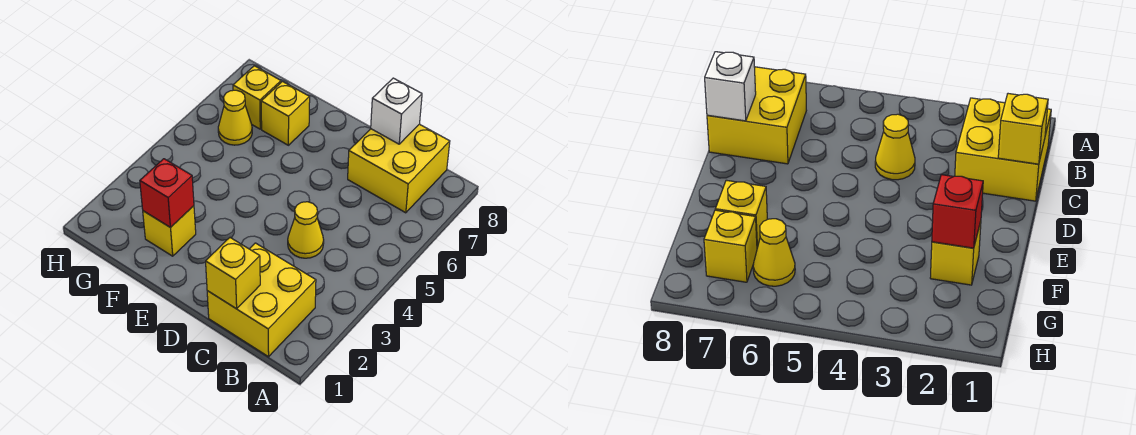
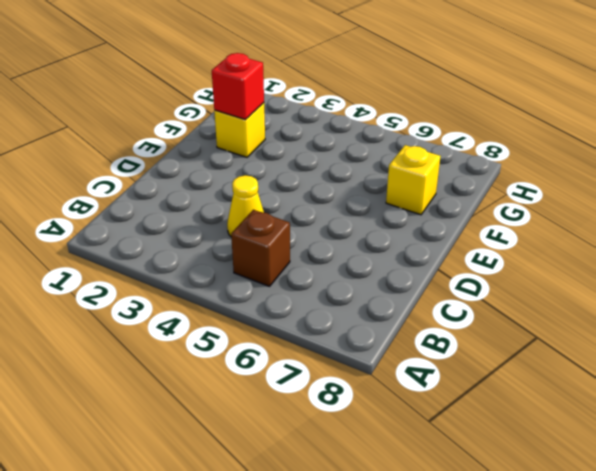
brown brick B5 level 1 -> none
none -> yellow brick B1:C2 level 1
none -> yellow brick B7:C8 level 1

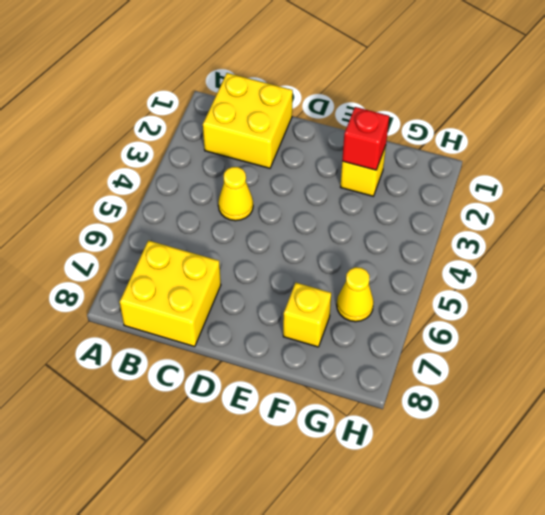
none -> yellow brick G7 level 1
none -> yellow brick C1 level 2

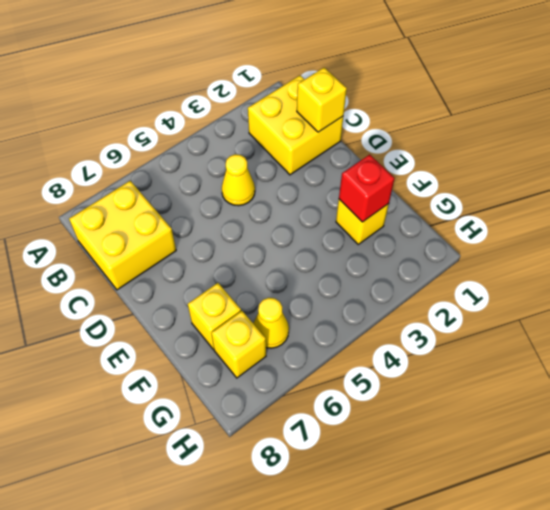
none -> white brick C8 level 2

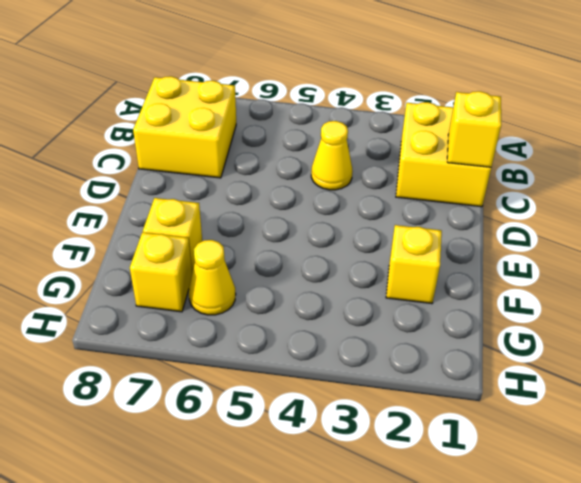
none -> white brick C8 level 2
none -> red brick F2 level 2

